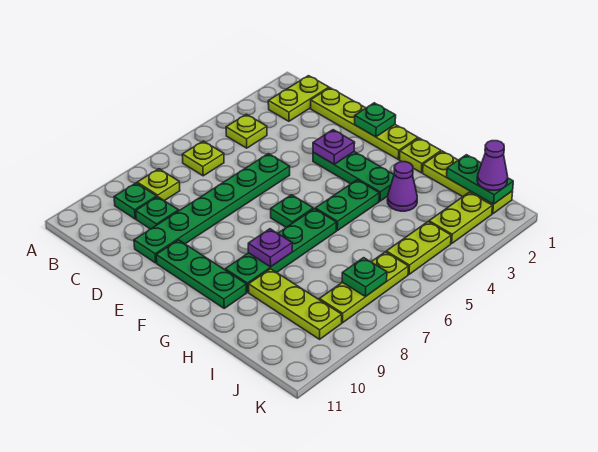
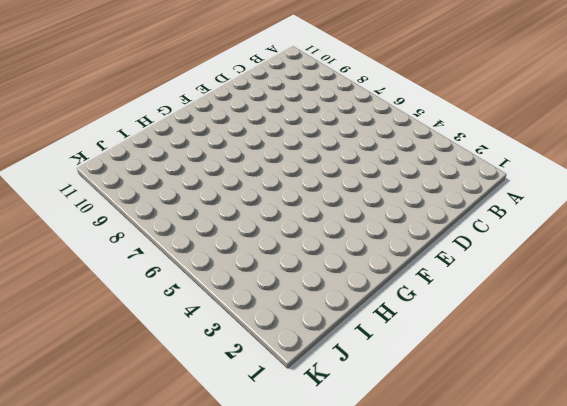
none -> lime plate B1:B2 level 1
none -> lime plate B4 level 1
none -> lime plate B6 level 1

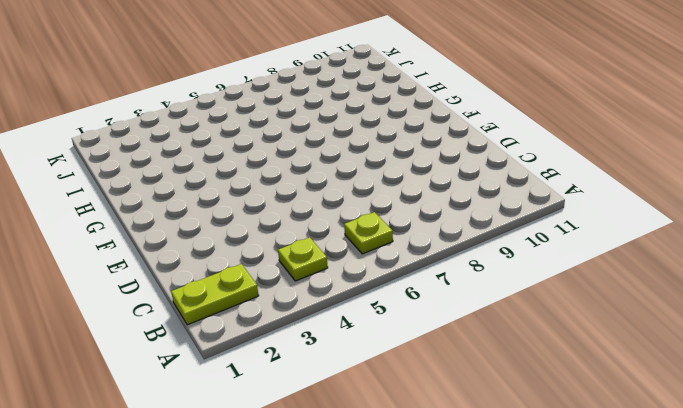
none -> lime plate B8 level 1
none -> green plate B9 level 1
none -> lime plate C1:F1 level 1

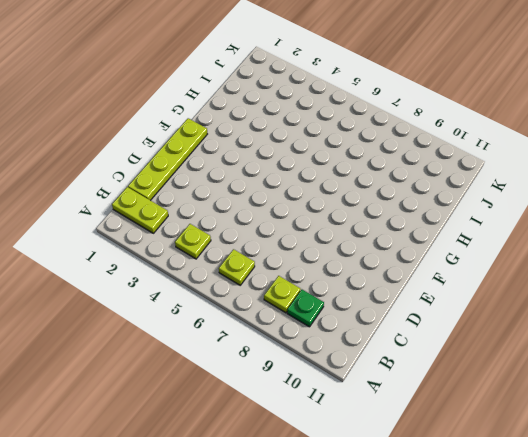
none -> green plate C9 level 1
none -> green plate D5:D10 level 1
none -> green plate E3:G3 level 1

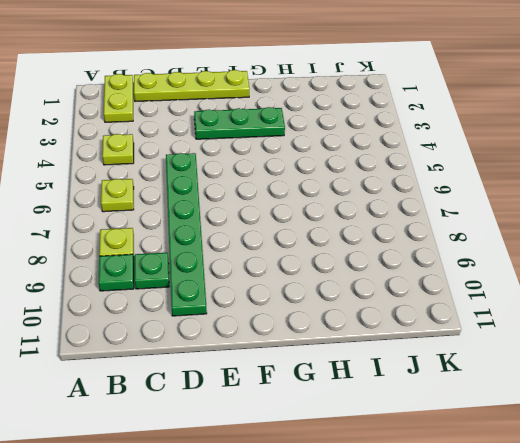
none -> green plate E10:G10 level 1
none -> green plate F6 level 1
none -> lime plate G1 level 1

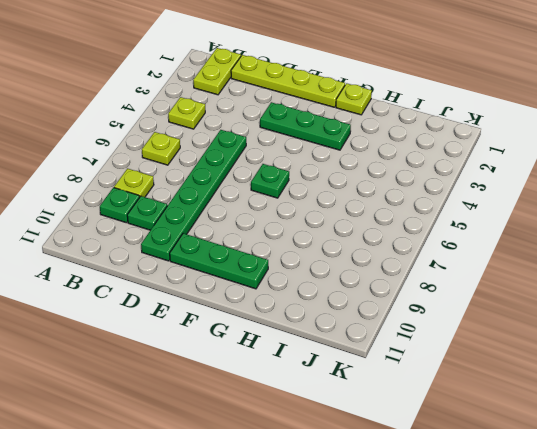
none -> green plate G4:G5 level 1
none -> green plate G6:G9 level 1
none -> lime plate H1:J1 level 1

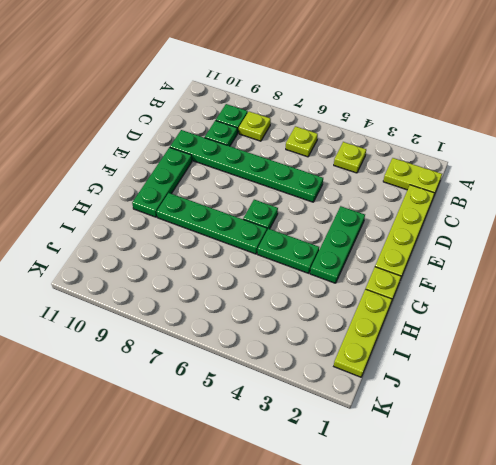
none -> purple cone H3 level 1
none -> lime plate H9:J9 level 1
none -> lime plate J2:J3 level 1

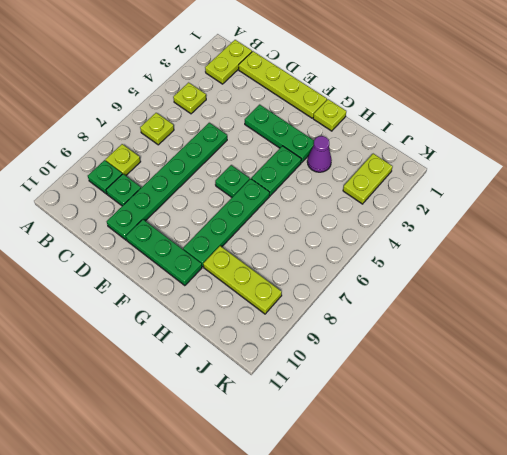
none -> lime plate H1:J1 level 1
none -> lime plate J4:J5 level 1
none -> lime plate J6:J8 level 1

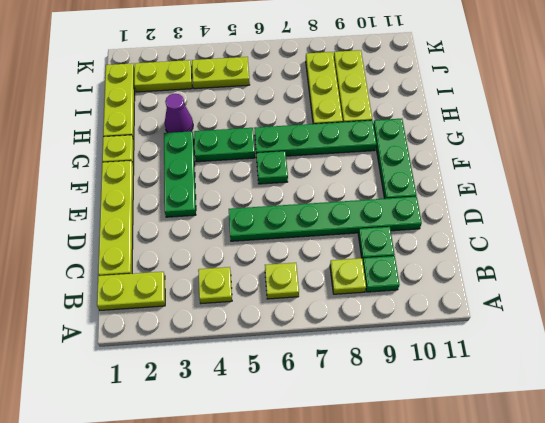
lime plate H8:J8 level 1 -> lime plate J6:J8 level 1
none -> green plate E1 level 2
none -> purple plate E3 level 2
none -> purple plate G8 level 2

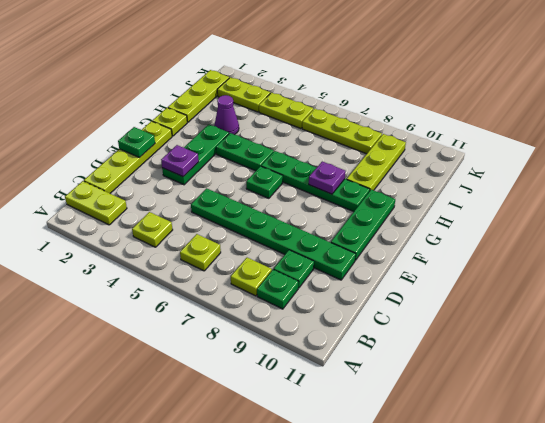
none -> green plate I1:J1 level 2
none -> green plate J7 level 2
none -> purple cone J1 level 3

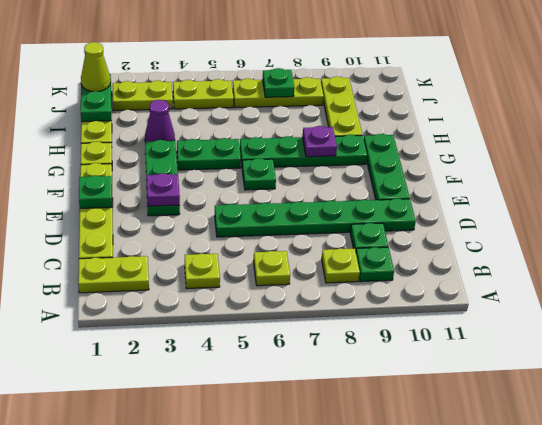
lime cone J1 level 3 -> purple cone J1 level 3

